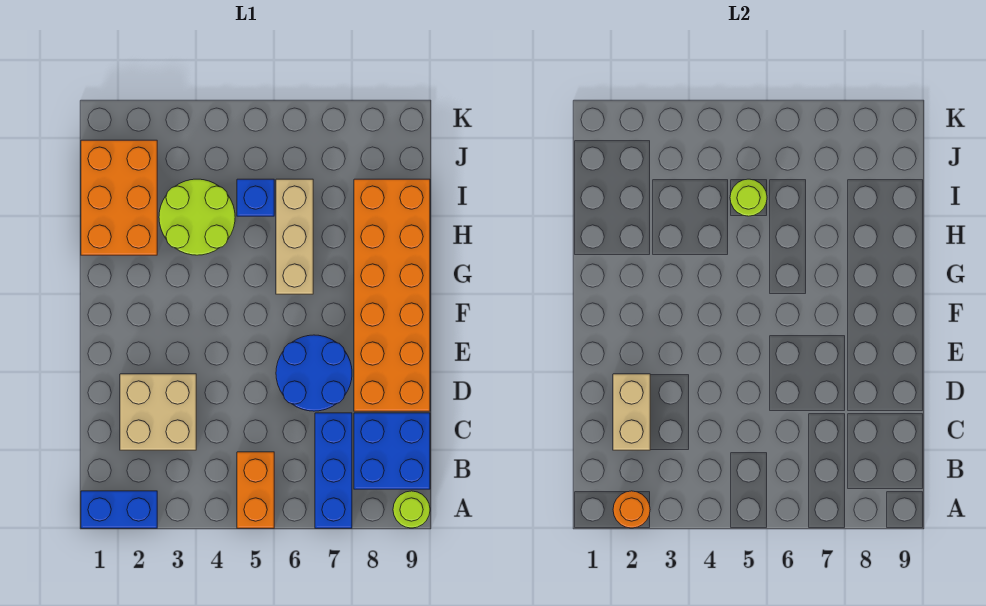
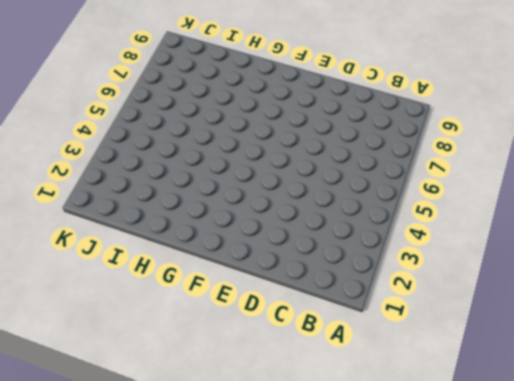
none -> blue brick A1:A2 level 1
none -> orange brick A5:B5 level 1
none -> blue brick A7:C7 level 1

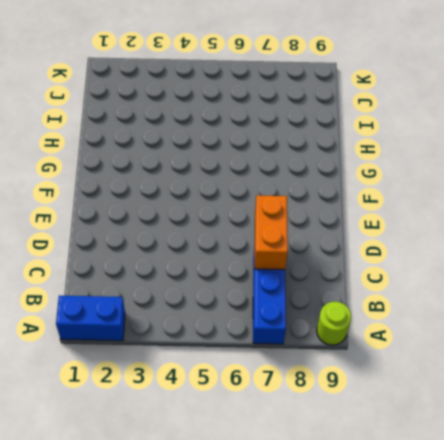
orange brick C7:D7 level 2 -> orange brick A5:B5 level 1
none -> blue brick B8:C9 level 1
none -> tan brick C2:D3 level 1
none -> blue round brick D6:E7 level 1

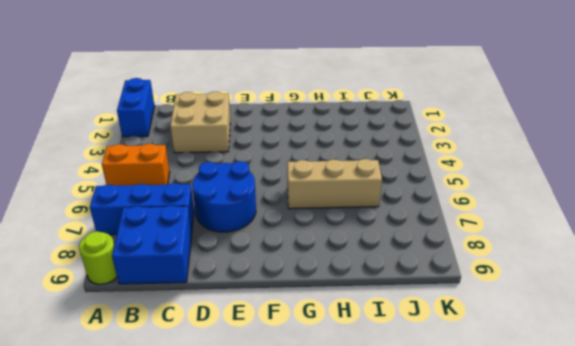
none -> orange brick D8:I9 level 1
none -> orange brick H1:J2 level 1
none -> lime round brick H3:I4 level 1

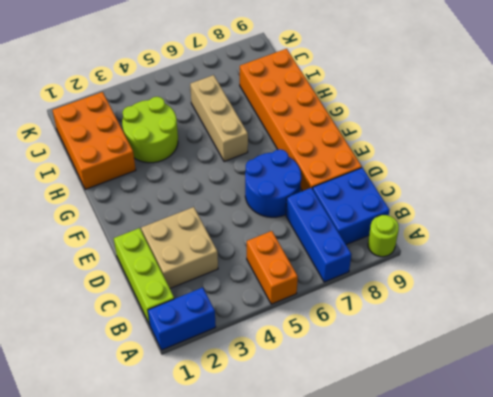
lime brick B1:D1 level 1 -> none
none -> blue brick I5 level 1
none -> orange round brick A2 level 2
none -> tan brick C2:D2 level 2

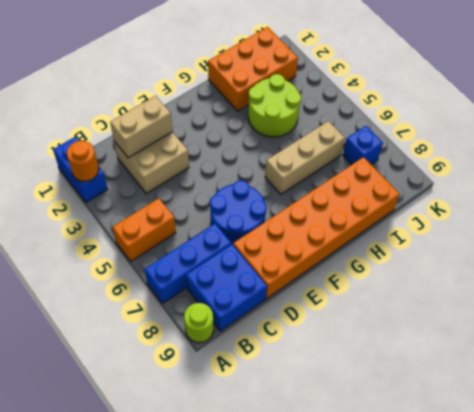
blue brick J7 level 1 -> blue brick I5 level 1
none -> lime round brick I5 level 2

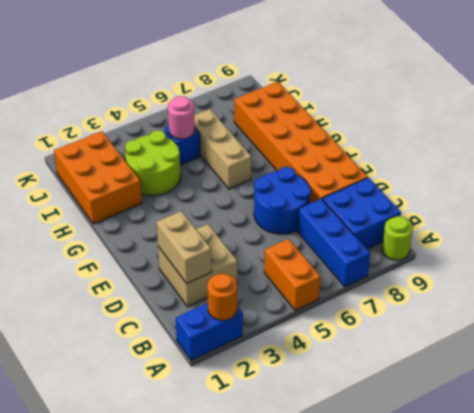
pink round brick I5 level 2 -> lime round brick I5 level 2

